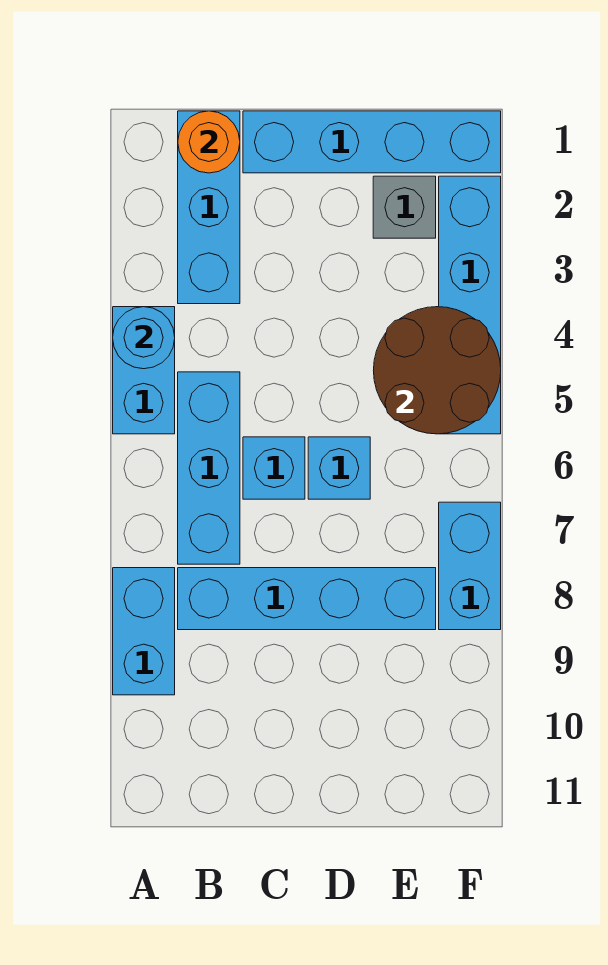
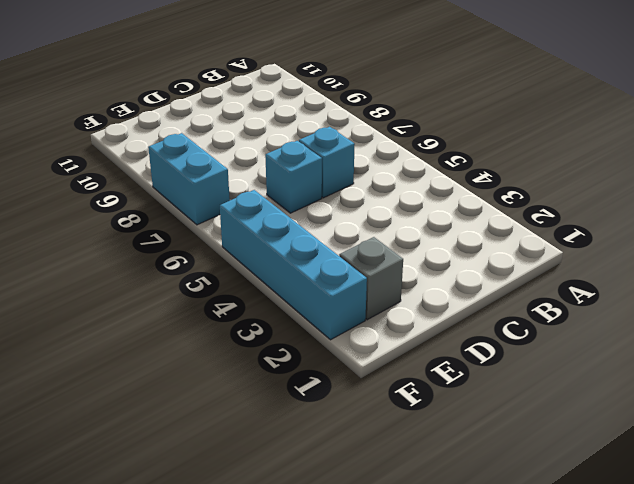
none -> cyan brick A4:A5 level 1
none -> cyan brick A8:A9 level 1
none -> cyan brick B1:B3 level 1

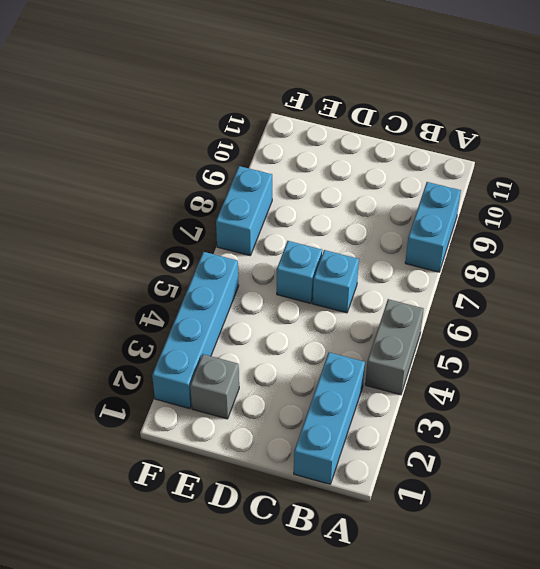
grey brick A4:A5 level 1 -> cyan brick A4:A5 level 1
none -> cyan brick B5:B7 level 1
none -> cyan brick B8:E8 level 1
none -> cyan brick C1:F1 level 1

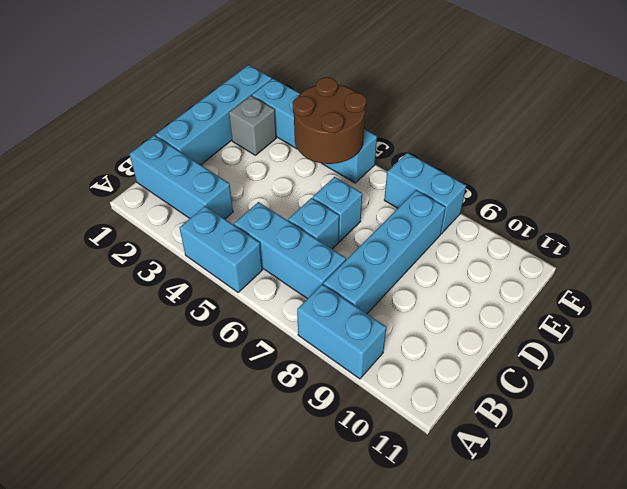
none -> cyan round brick A4 level 2
none -> orange round brick B1 level 2

